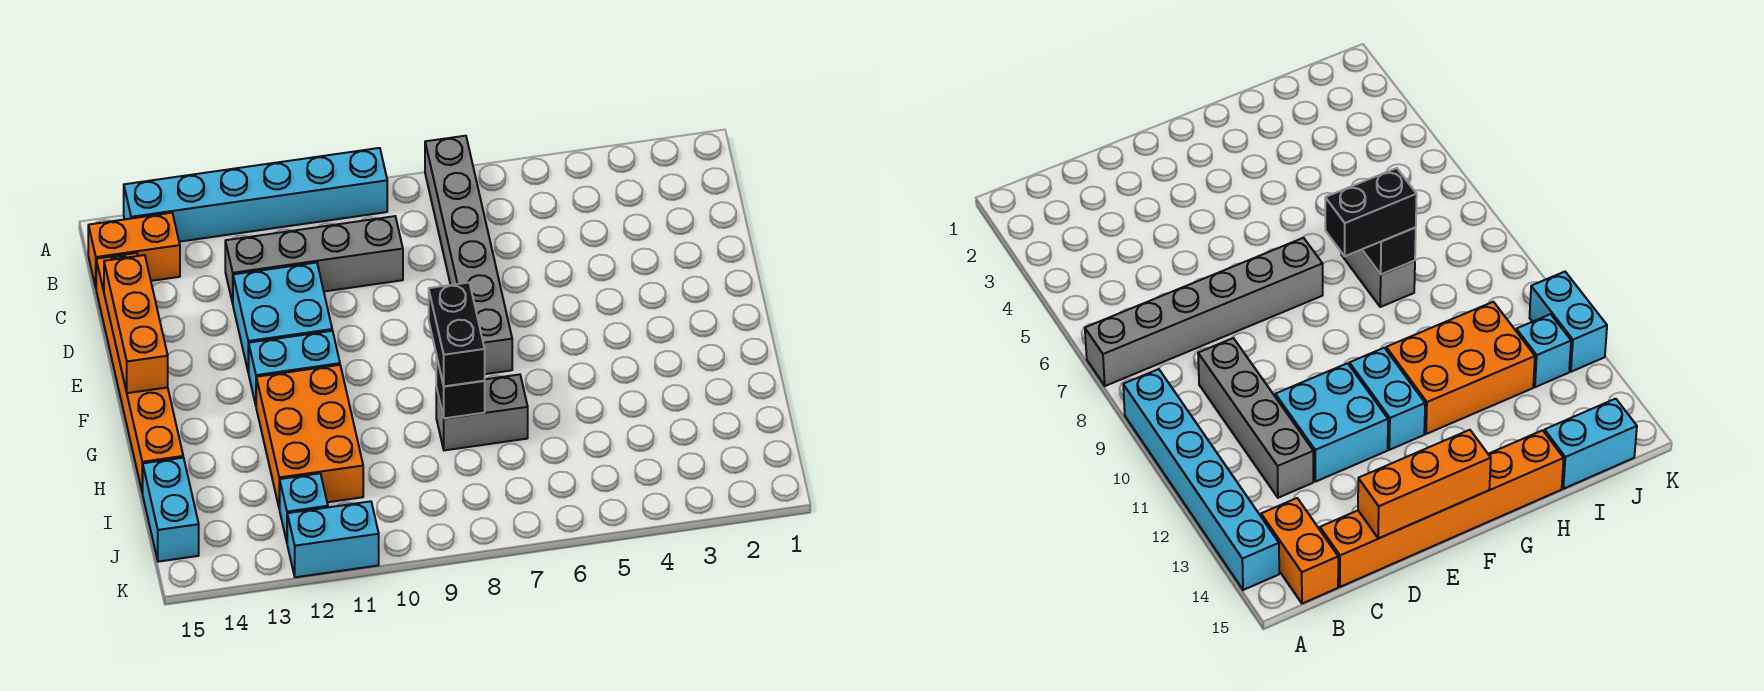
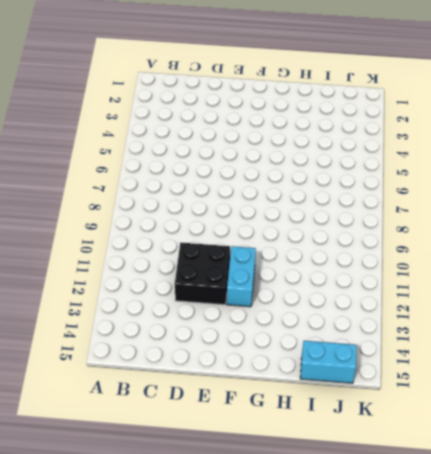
black brick D11:E12 level 1 -> cyan brick D11:E12 level 1
none -> grey brick A7:F7 level 1
none -> cyan brick A9:A14 level 1
none -> orange brick B14:B15 level 1

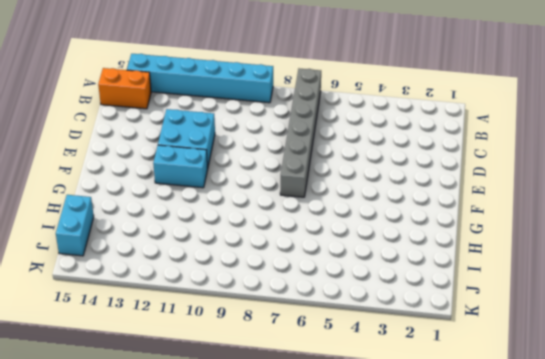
none -> grey brick C9:C12 level 1
none -> orange brick C15:H15 level 1
none -> orange brick G11:I12 level 1

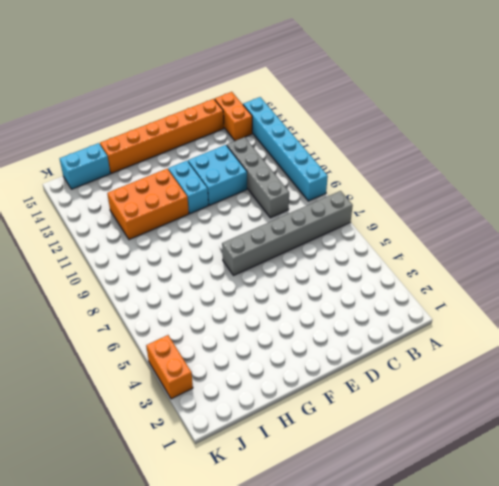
orange brick K3:K4 level 1 -> none
none -> grey brick H7:H8 level 1
none -> cyan brick J12 level 1
none -> cyan brick K11:K12 level 1

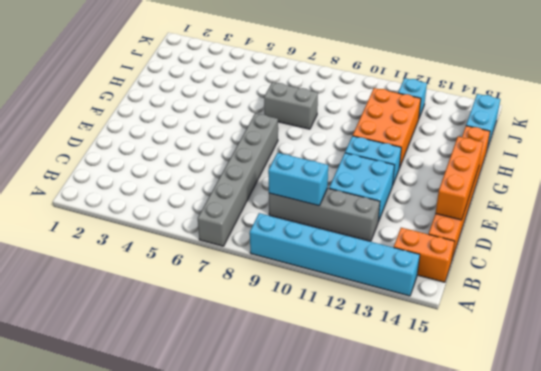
cyan brick C9:C10 level 2 -> cyan brick K11:K12 level 1
none -> black brick H8 level 2
none -> black brick G8:H8 level 3

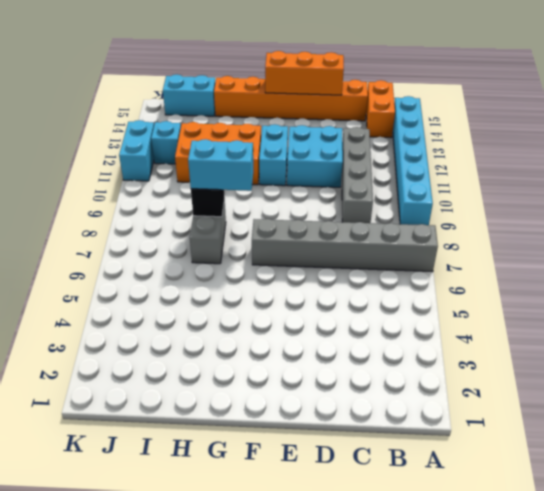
cyan brick G8:H8 level 3 -> black brick G8:H8 level 3

